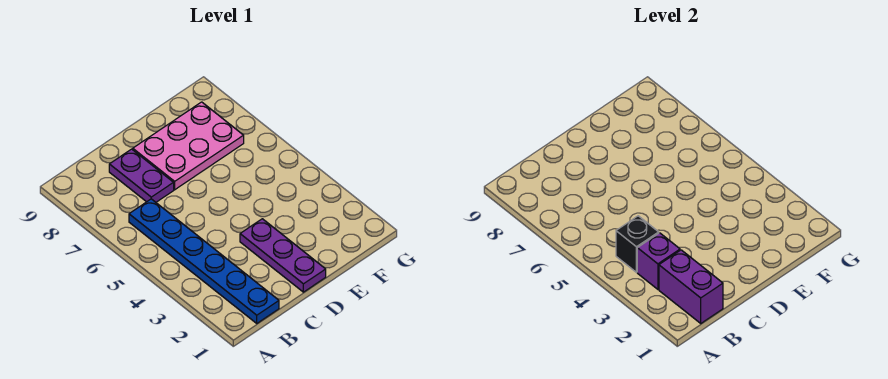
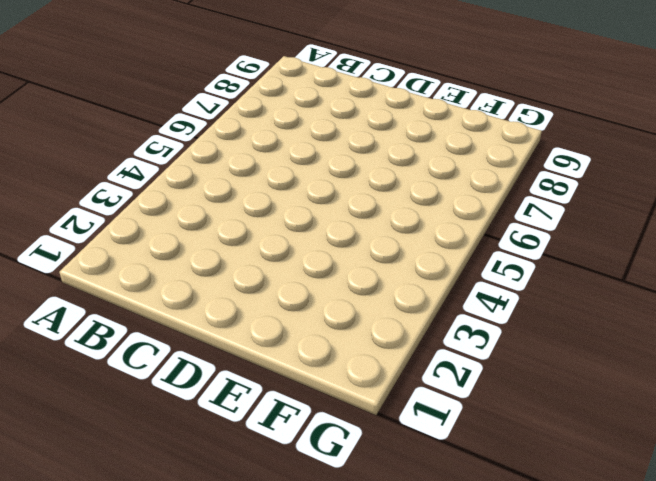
none -> blue plate B1:B6 level 1
none -> purple plate C7:C8 level 1

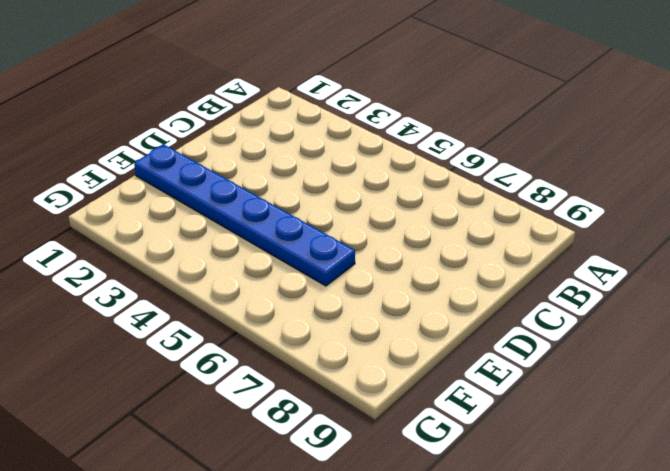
blue plate E1:E6 level 1 -> blue plate B1:B6 level 1
none -> purple plate C7:C8 level 1
none -> purple plate D1:D3 level 1

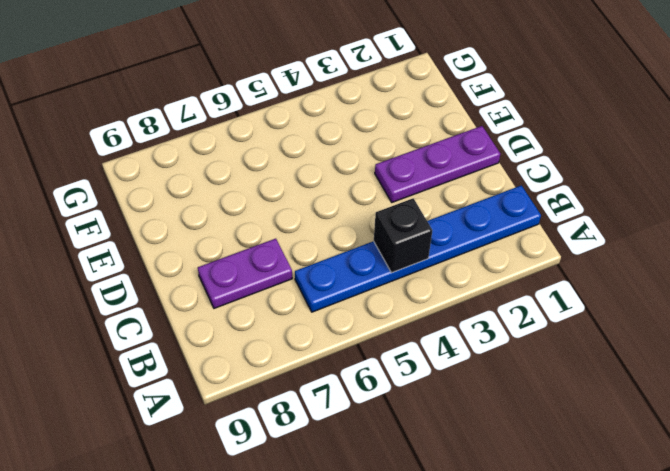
none -> pink plate D7:F8 level 1
none -> purple brick B1:B2 level 2

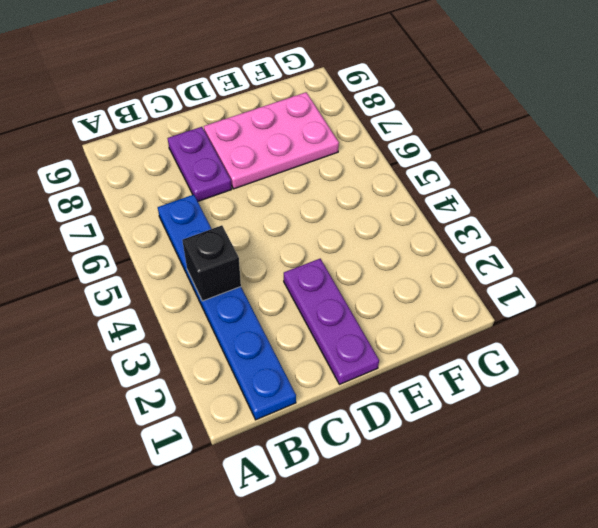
none -> purple brick B1:B2 level 2
none -> purple brick B3 level 2

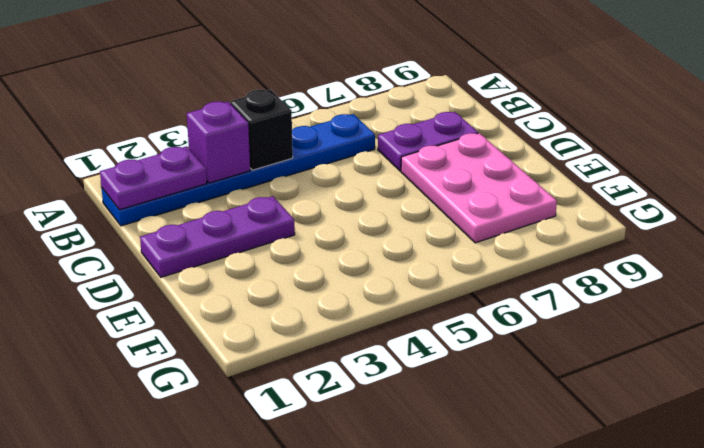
purple plate B1:B2 level 2 -> purple brick B1:B2 level 2

